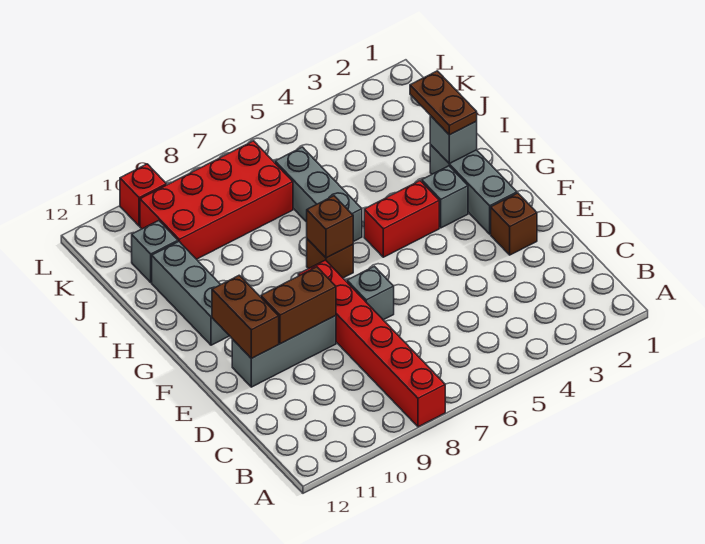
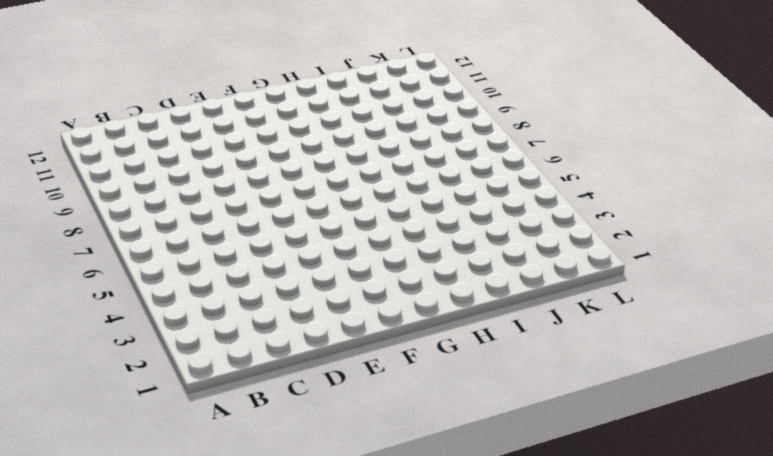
none -> red brick A8:F8 level 1
none -> brown brick E2 level 1
none -> grey brick E7 level 1

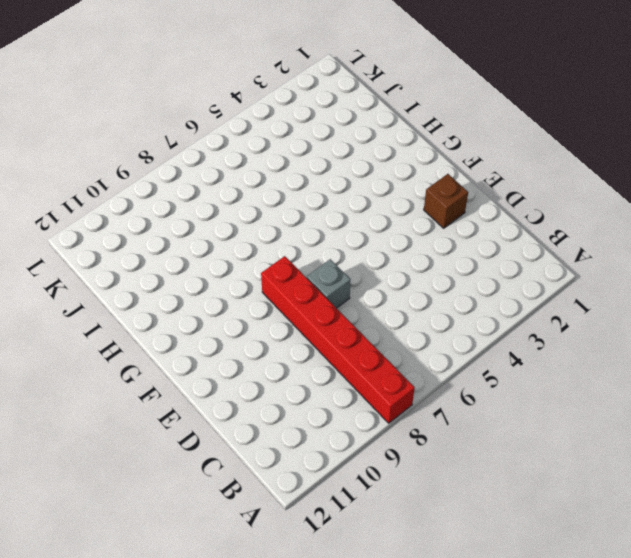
none -> grey brick E9:E11 level 1
none -> grey brick F2:H2 level 1
none -> grey brick G3 level 1

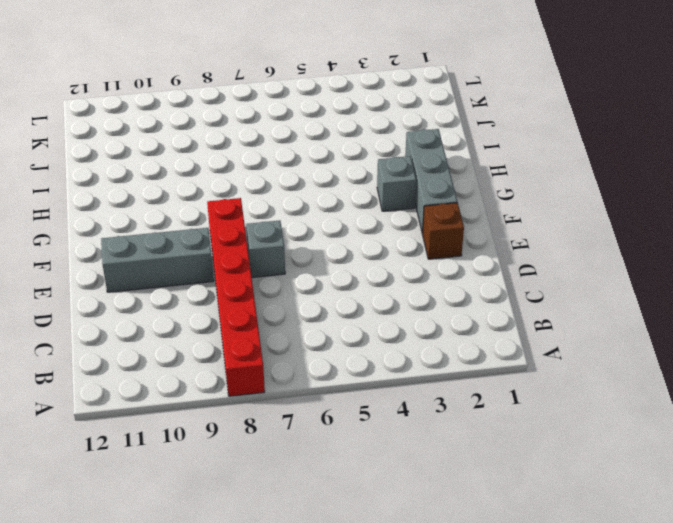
none -> red brick G4:G5 level 1
none -> brown brick G7 level 1
none -> grey brick G11:I11 level 1

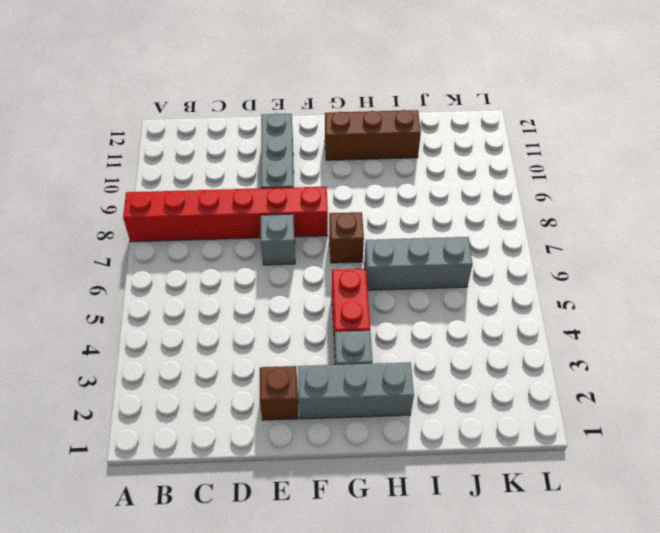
brown brick G11:I11 level 1 -> grey brick G11:I11 level 1
none -> red brick J7:K10 level 1
none -> grey brick J11 level 1
none -> red brick L10 level 1

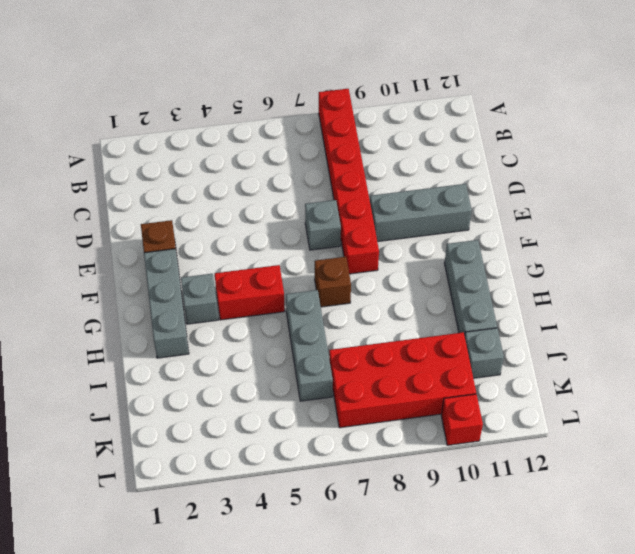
none -> brown brick E9:E10 level 2
none -> brown brick E11:F11 level 2
none -> brown brick G7 level 2

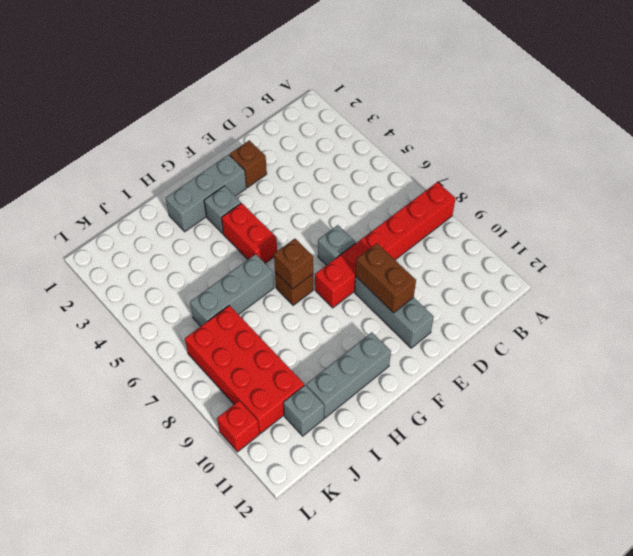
none -> brown brick E11:F11 level 2
none -> grey brick H2 level 2
none -> brown plate H2:I2 level 3

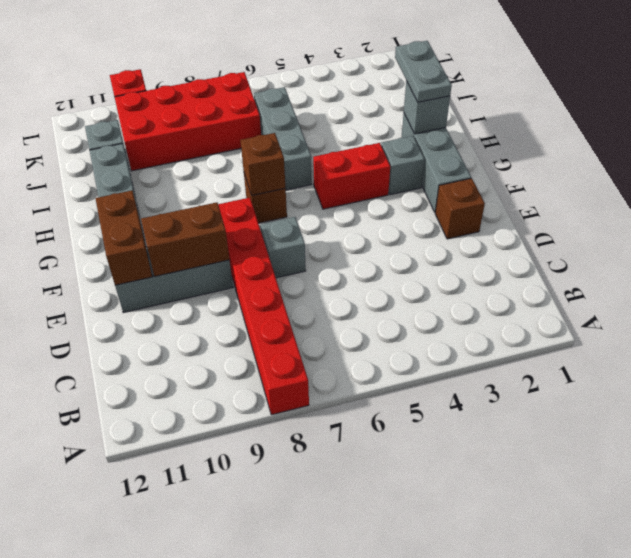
grey plate H2:I2 level 3 -> brown plate H2:I2 level 3

